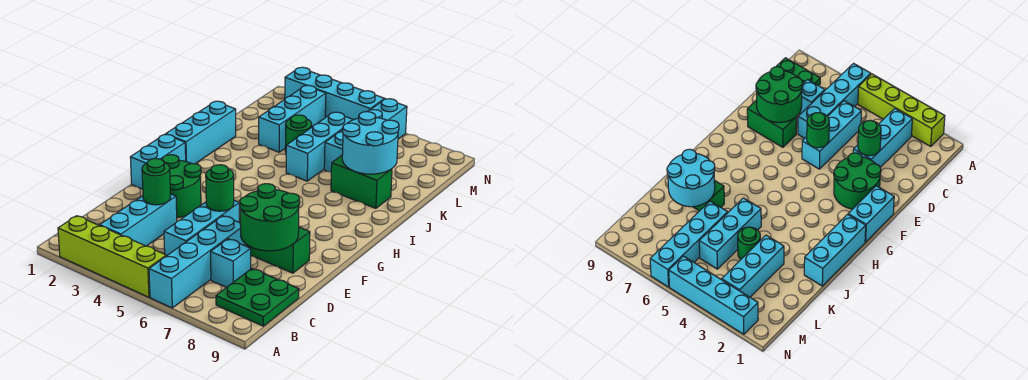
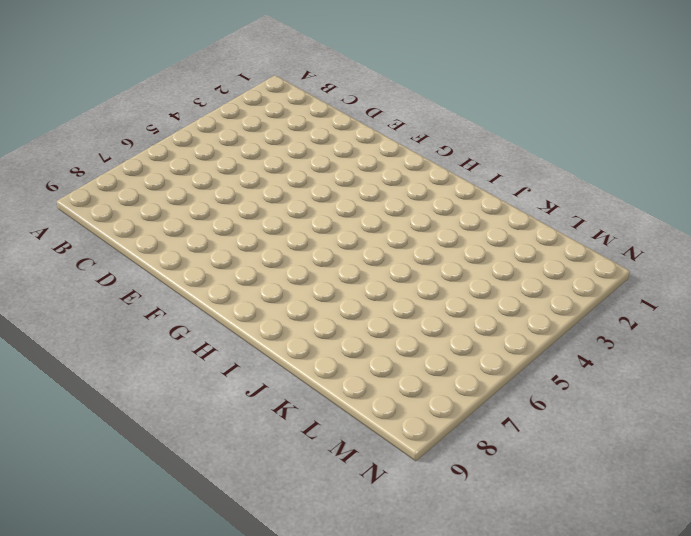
none -> lime brick A2:A5 level 1
none -> cyan brick A6:D6 level 1
none -> cyan brick B3:D3 level 1

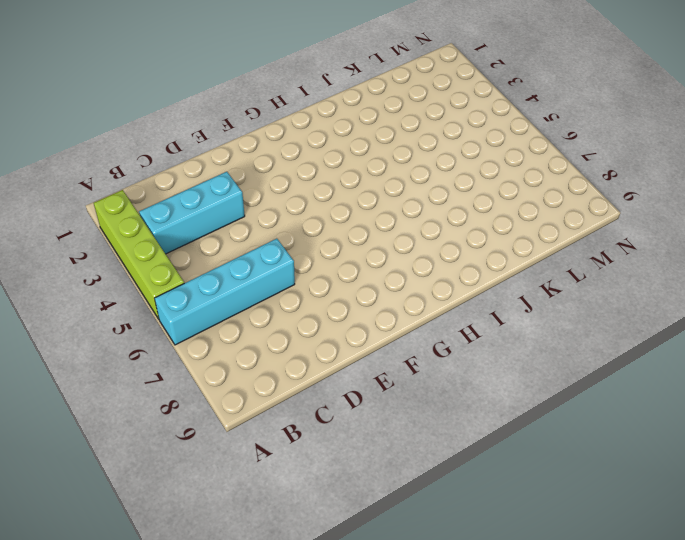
none -> green plate B8:C9 level 1
none -> cyan brick C5:E5 level 1
none -> cyan brick C7 level 1

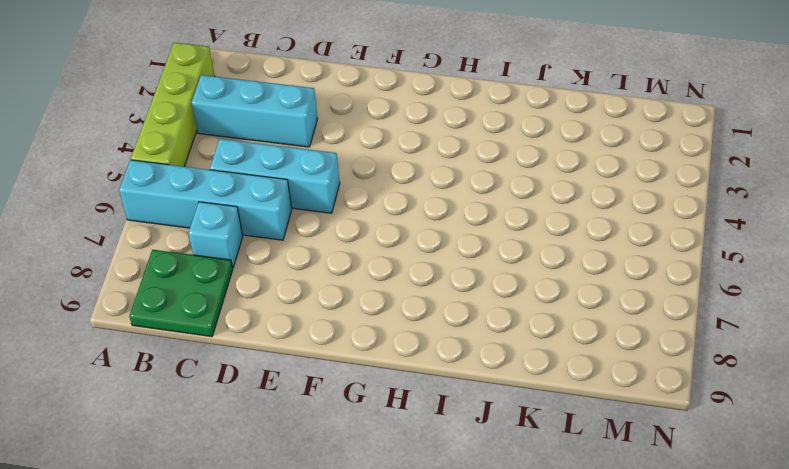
none -> green round brick E2:F3 level 1
none -> green brick E7:E8 level 1
none -> cyan brick F1:G1 level 1

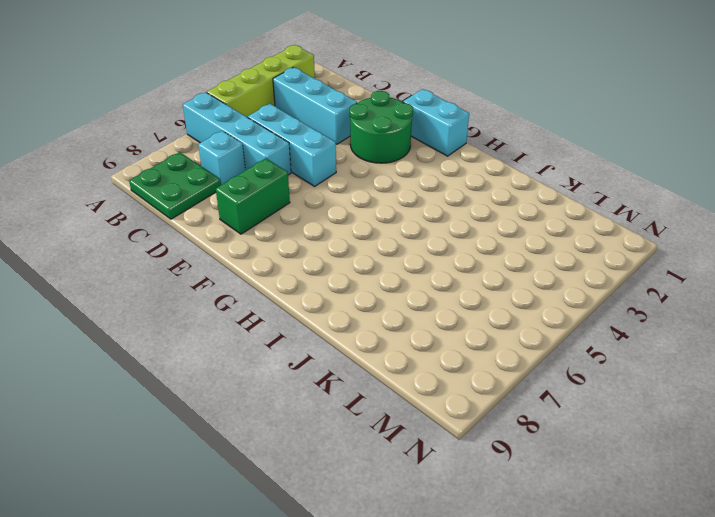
none -> cyan brick H1:J1 level 1
none -> cyan brick J5:L5 level 1
none -> green brick J7:J8 level 1

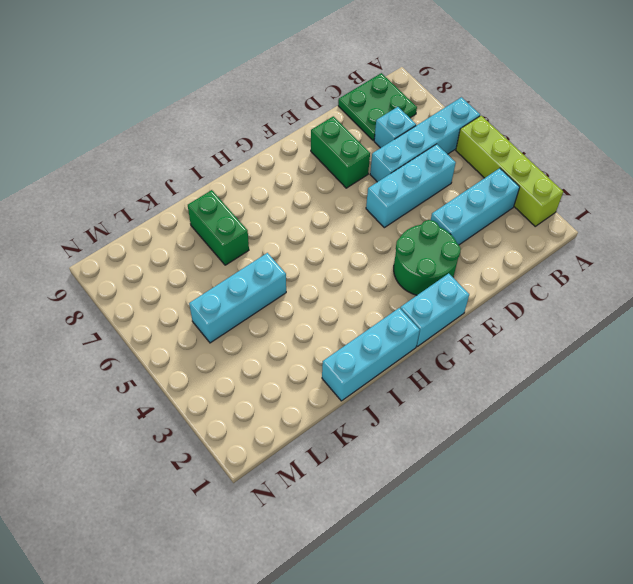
none -> cyan brick K3:M3 level 1
none -> green round brick K4 level 1
none -> cyan brick K6:N6 level 1

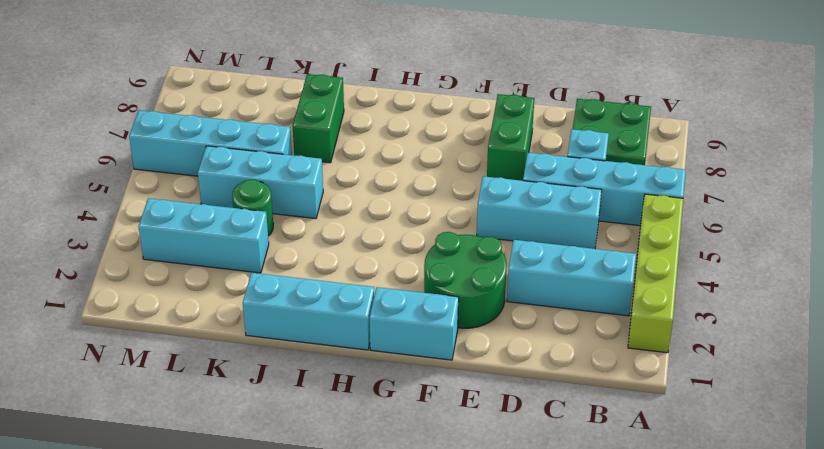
none -> cyan brick N2:N5 level 1
none -> green round brick D3 level 2
none -> green round brick D7:E8 level 2

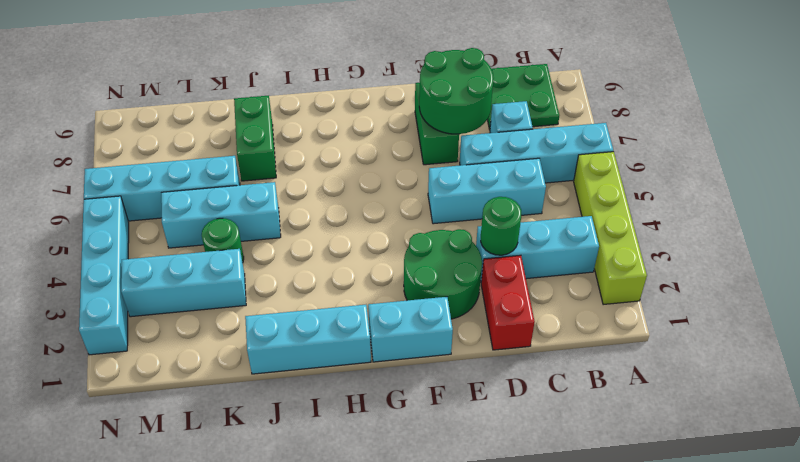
red brick D1:D2 level 1 -> none
none -> green round brick E5 level 2
none -> cyan round brick J7:K8 level 2

